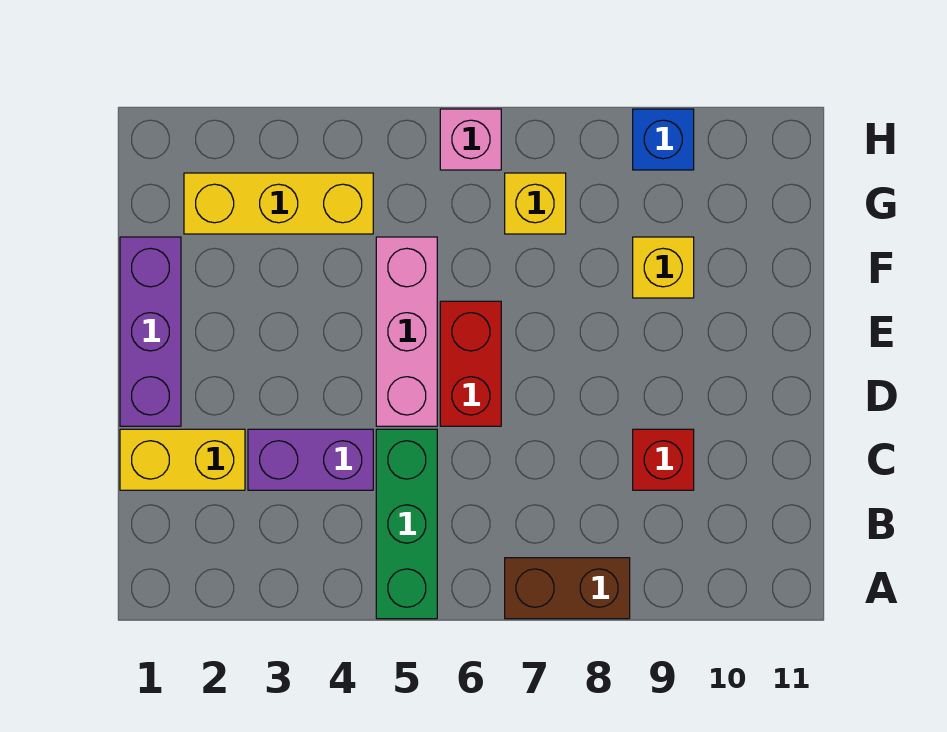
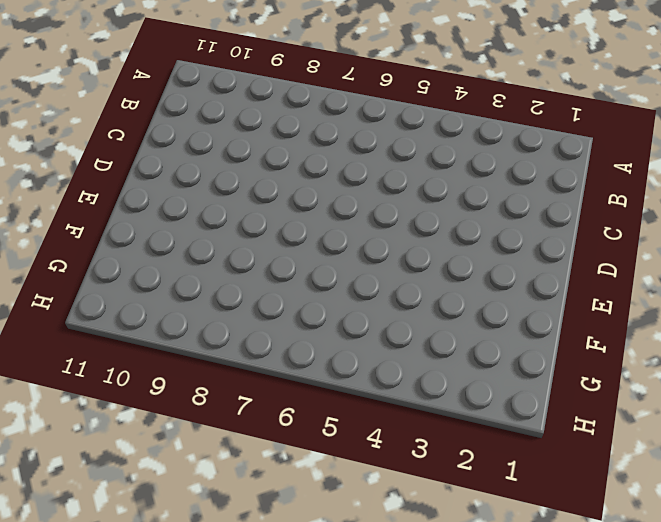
none -> green brick A5:C5 level 1
none -> brown brick A7:A8 level 1
none -> yellow brick C1:C2 level 1

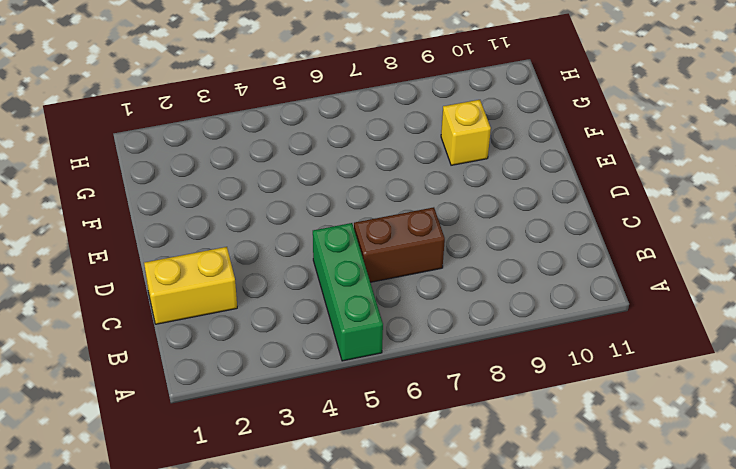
brown brick C6:C7 level 1 -> brown brick A7:A8 level 1
none -> purple brick C3:C4 level 1
none -> red brick C9 level 1
none -> purple brick D1:F1 level 1

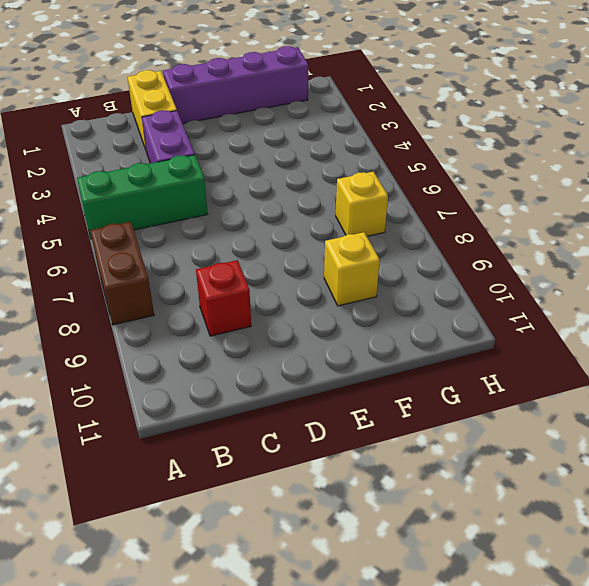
purple brick D1:G1 level 1 -> purple brick D1:F1 level 1
none -> pink brick D5:F5 level 1
none -> red brick D6:E6 level 1
none -> yellow brick G2:G4 level 1

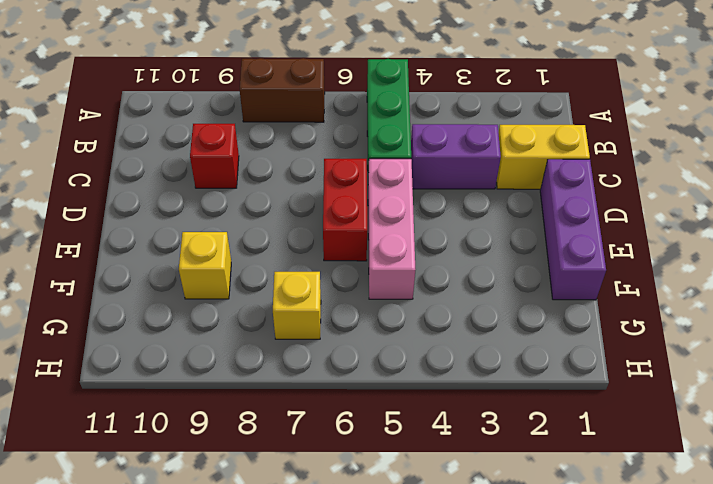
none -> yellow brick G2:G4 level 1
none -> pink brick H6 level 1
none -> blue brick H9 level 1

